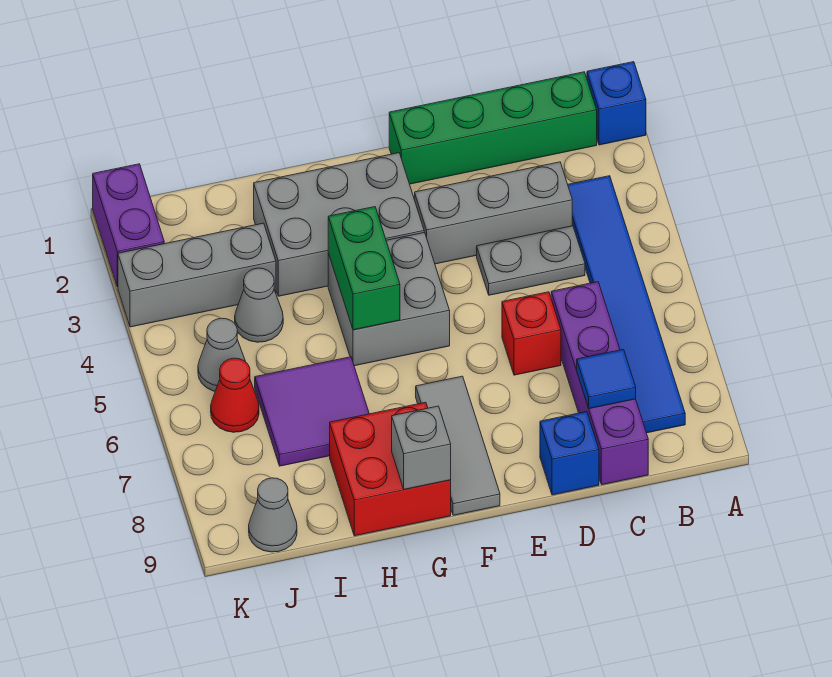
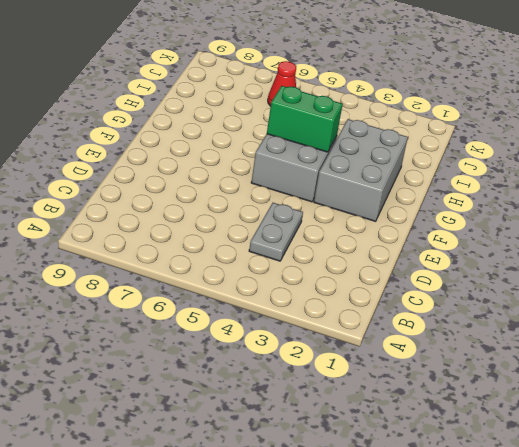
none -> blue brick A1 level 1
none -> green brick B1:E1 level 1
none -> blue tile B3:B8 level 1

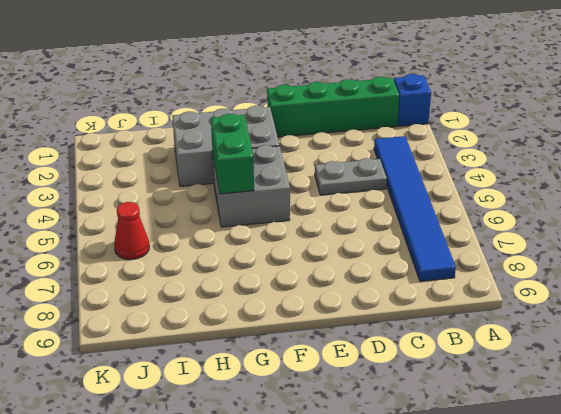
none -> grey brick C3:E3 level 1
none -> purple brick C6:C9 level 1
none -> red brick D6 level 1

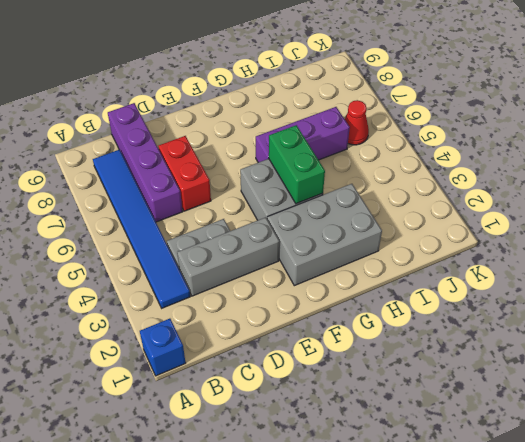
red brick D6:D7 level 1 -> red brick D6 level 1
purple brick G6:I6 level 1 -> purple tile H6:I7 level 1
none -> green brick B1:E1 level 1
none -> blue brick D9 level 1
none -> grey tile F7:F9 level 1

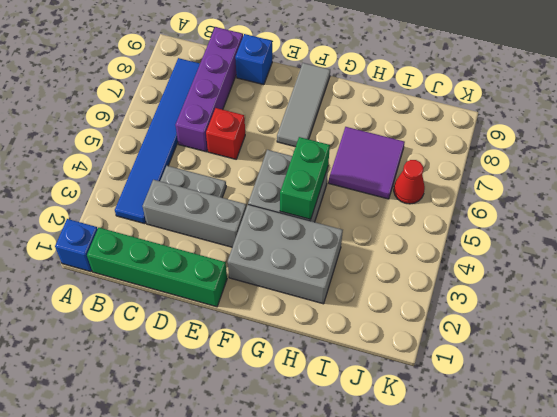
none -> red brick G8:H9 level 1
none -> grey brick I3:K3 level 1
none -> grey cone I4 level 1

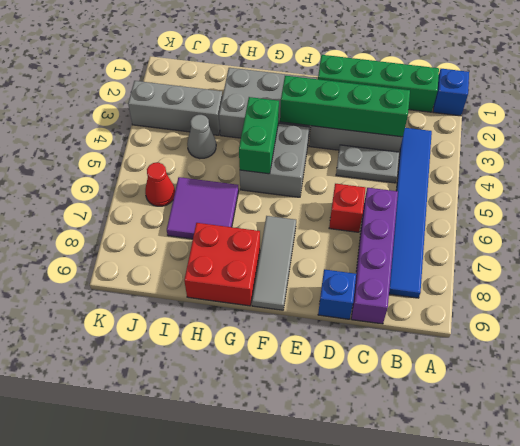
green brick C3:F3 level 2 -> none
none -> grey cone J5 level 1
none -> grey cone J9 level 1
none -> purple brick K1:K2 level 1

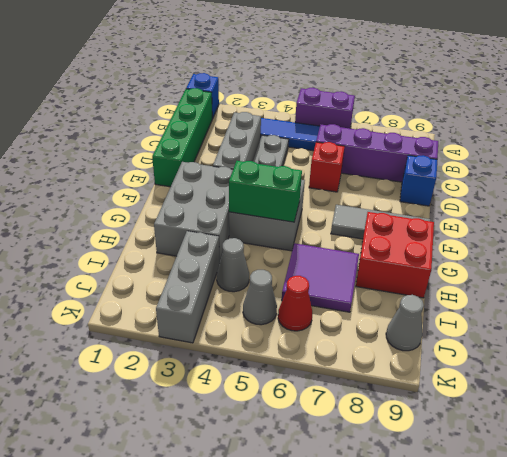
purple brick A5:A6 level 1 -> purple brick K1:K2 level 1
none -> blue tile C8 level 2
none -> grey brick G9 level 2

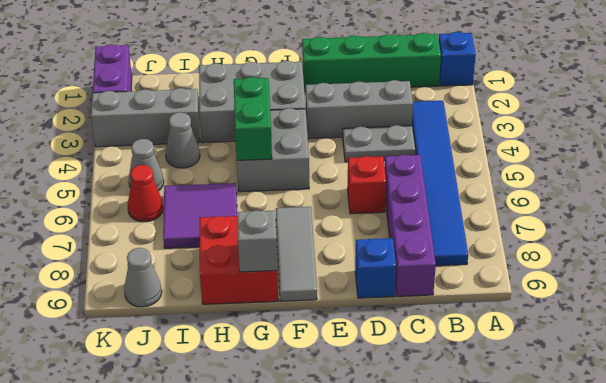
none -> blue tile C8 level 2

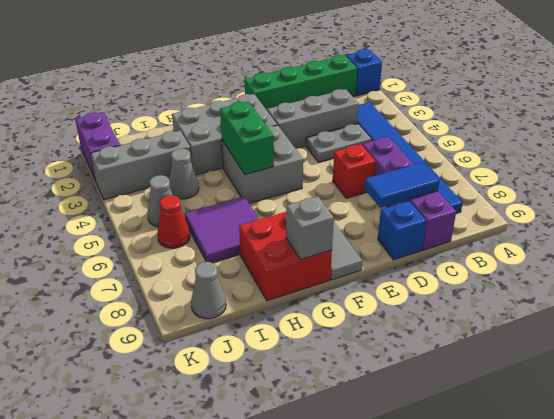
blue tile C8:D8 level 2 -> blue tile C8 level 2

